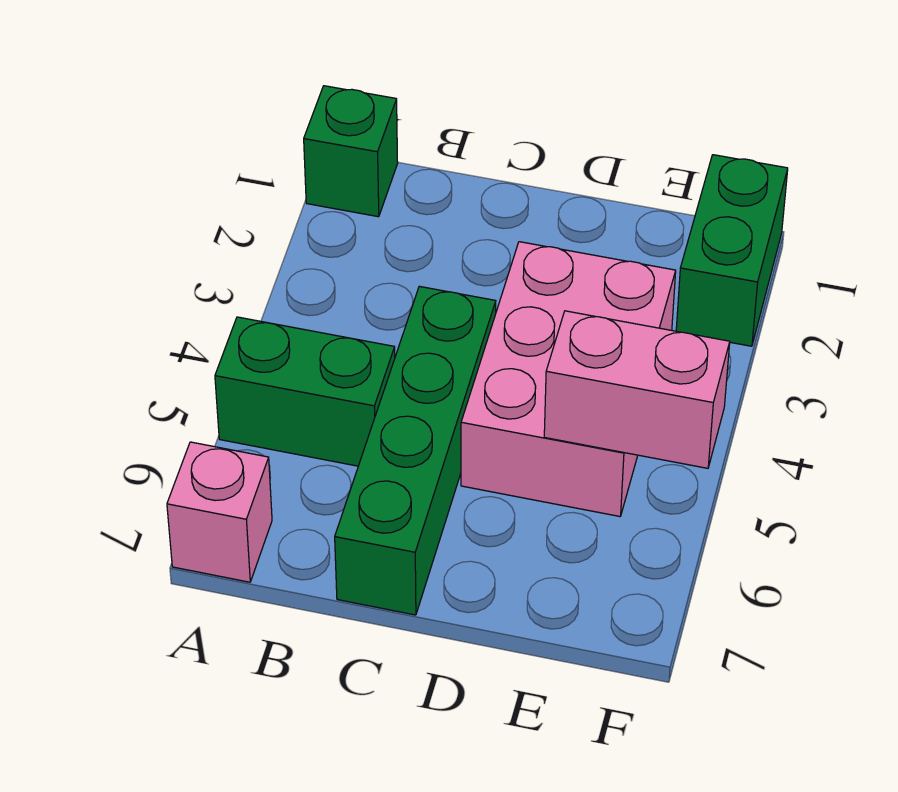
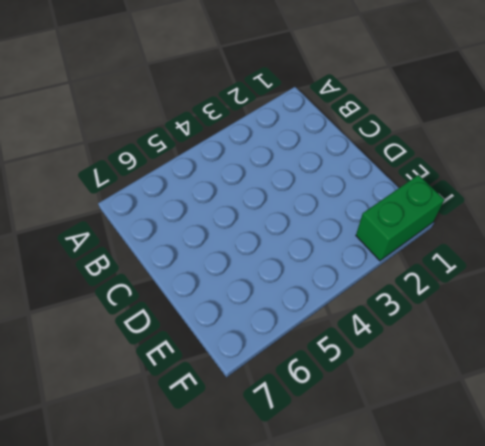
none -> green brick A1 level 1
none -> green brick A5:B5 level 1

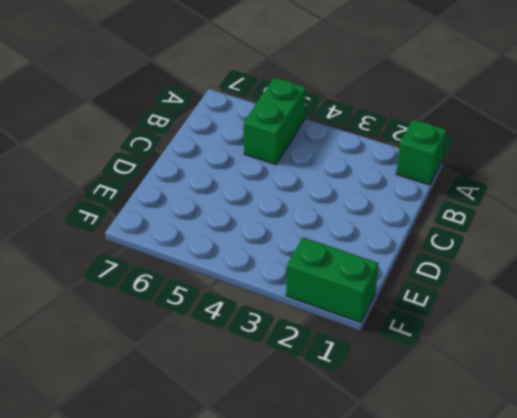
none -> pink brick A7 level 1
none -> green brick C4:C7 level 1

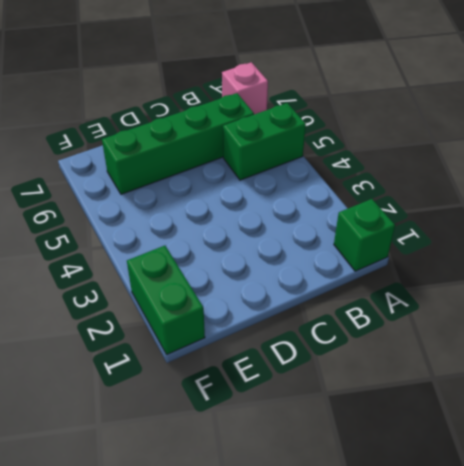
green brick B6:E6 level 1 -> green brick C4:C7 level 1
none -> pink brick D3:E5 level 1
none -> pink brick E5:F5 level 2

